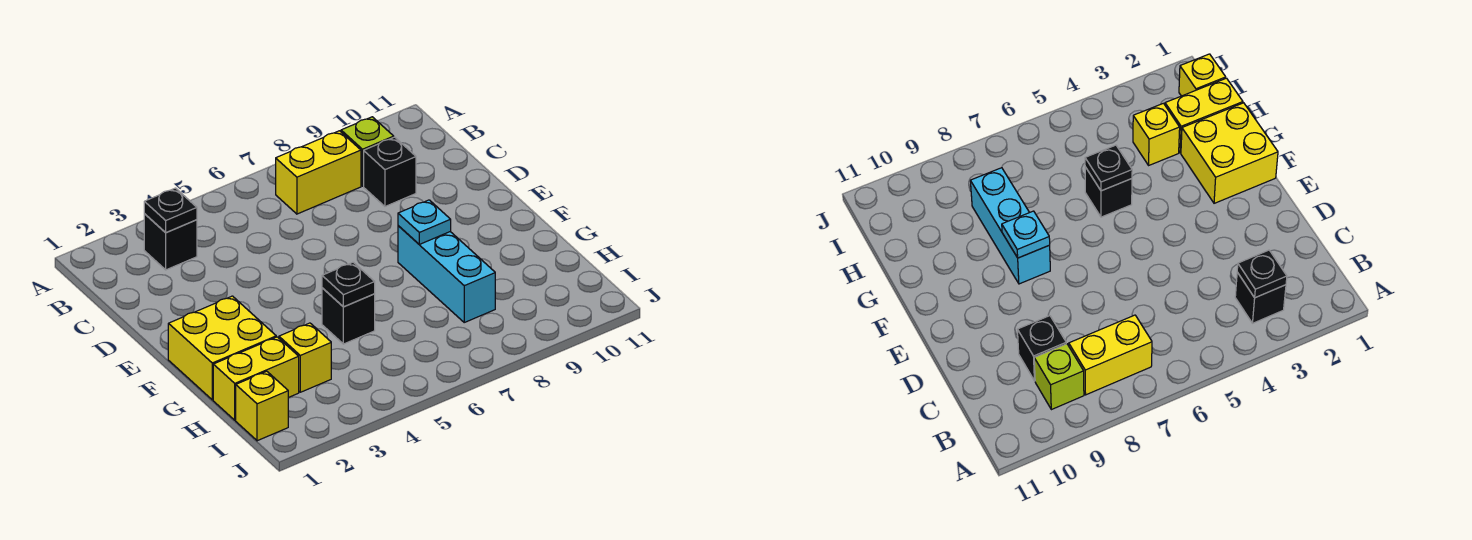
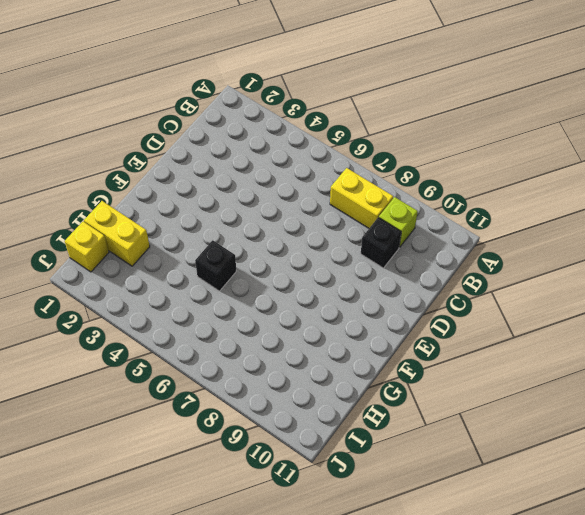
none -> black brick B3 level 1
none -> yellow brick F1:G2 level 1
none -> cyan brick F8:H8 level 1

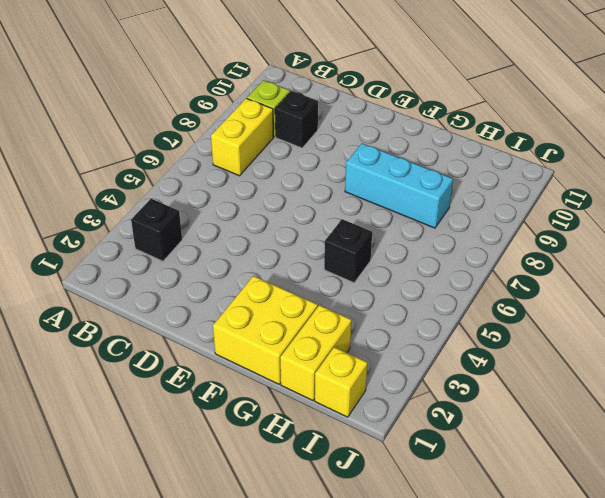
none -> yellow brick H3 level 1
none -> black plate B3 level 2
none -> cyan plate F8 level 2

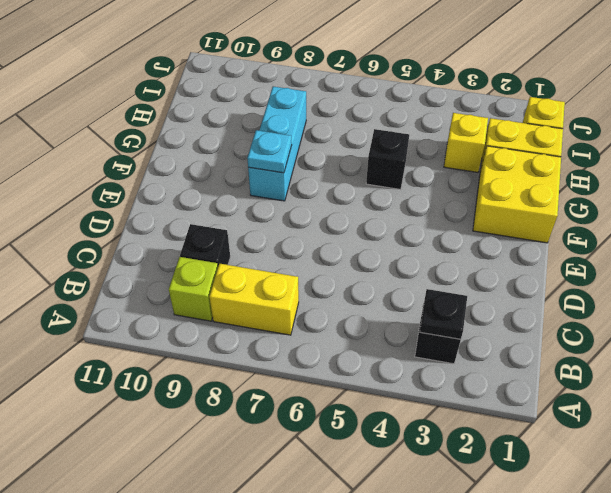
none -> black plate G5 level 2

